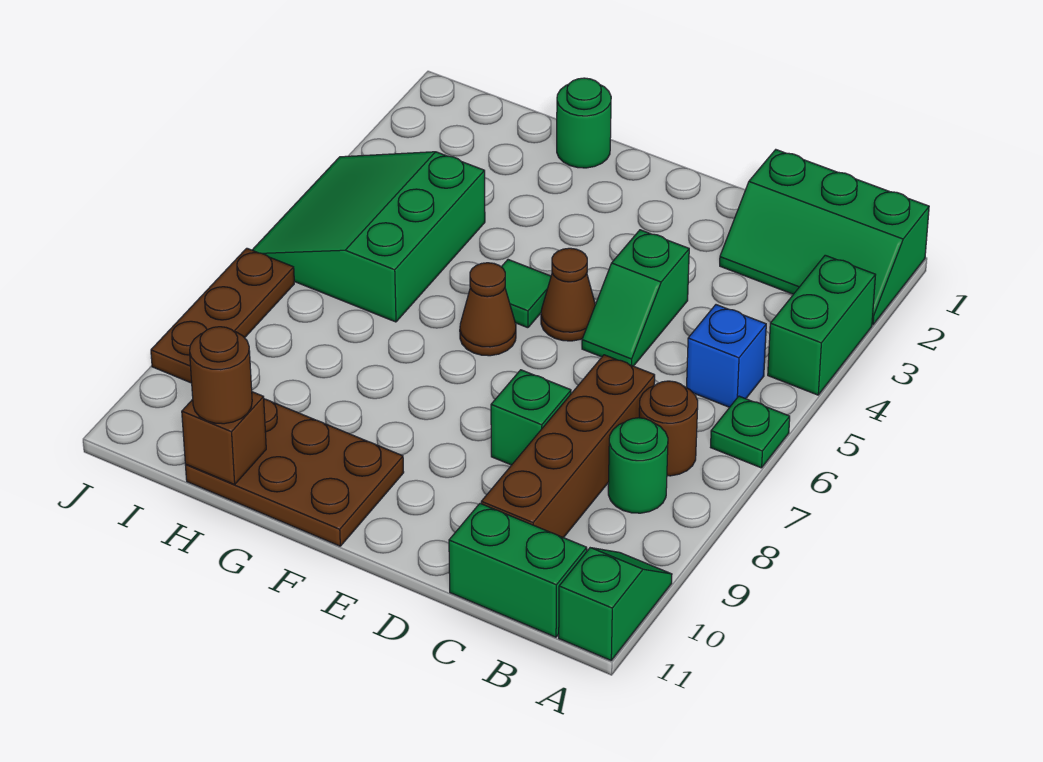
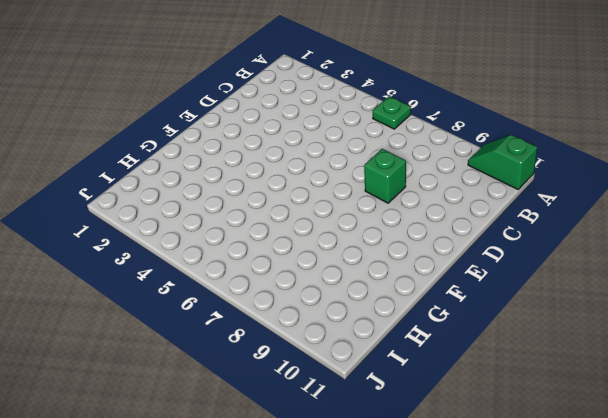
none -> green slope A1:C2 level 1 top 1
none -> green brick A3:A4 level 1
none -> blue brick B5 level 1

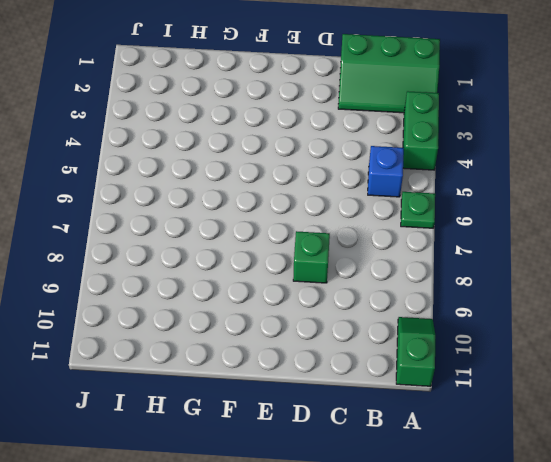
none -> brown round brick B7 level 1
none -> green round brick B8 level 1
none -> green brick B11:C11 level 1

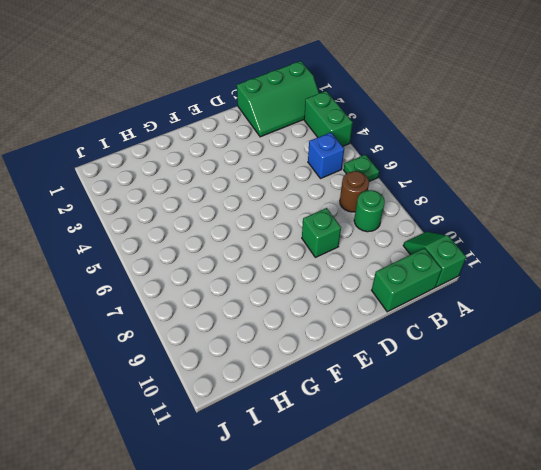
none -> brown brick C7:C10 level 1
none -> green slope D4:D5 level 1 top 4
none -> brown cone E5 level 1

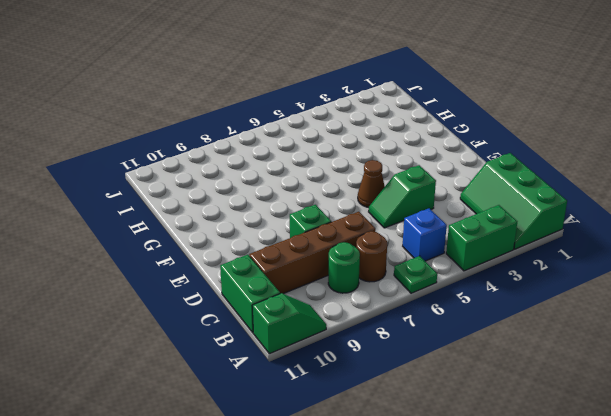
none -> green tile F5 level 1
none -> brown cone F6 level 1
none -> brown plate F10:H11 level 1

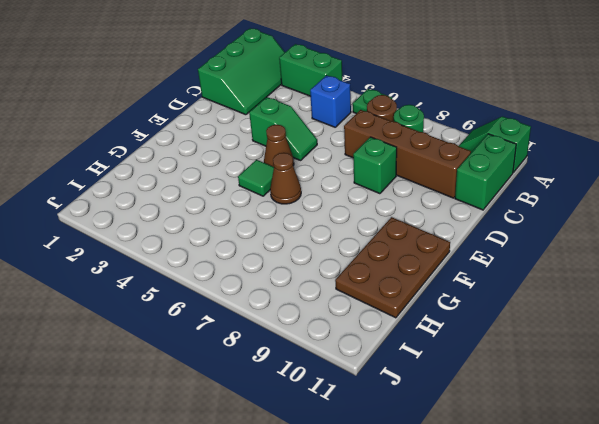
none -> green round brick G1 level 1
none -> green slope H4:J6 level 1 top H
none -> brown plate J7:J9 level 1

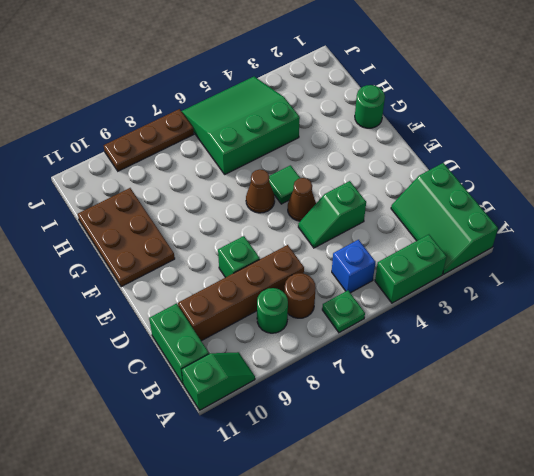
none -> brown brick H11 level 2
none -> brown round brick H11 level 3

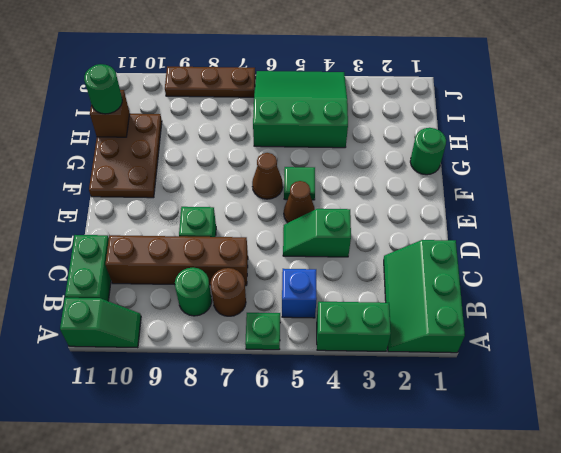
green round brick H11 level 3 -> brown round brick H11 level 3

